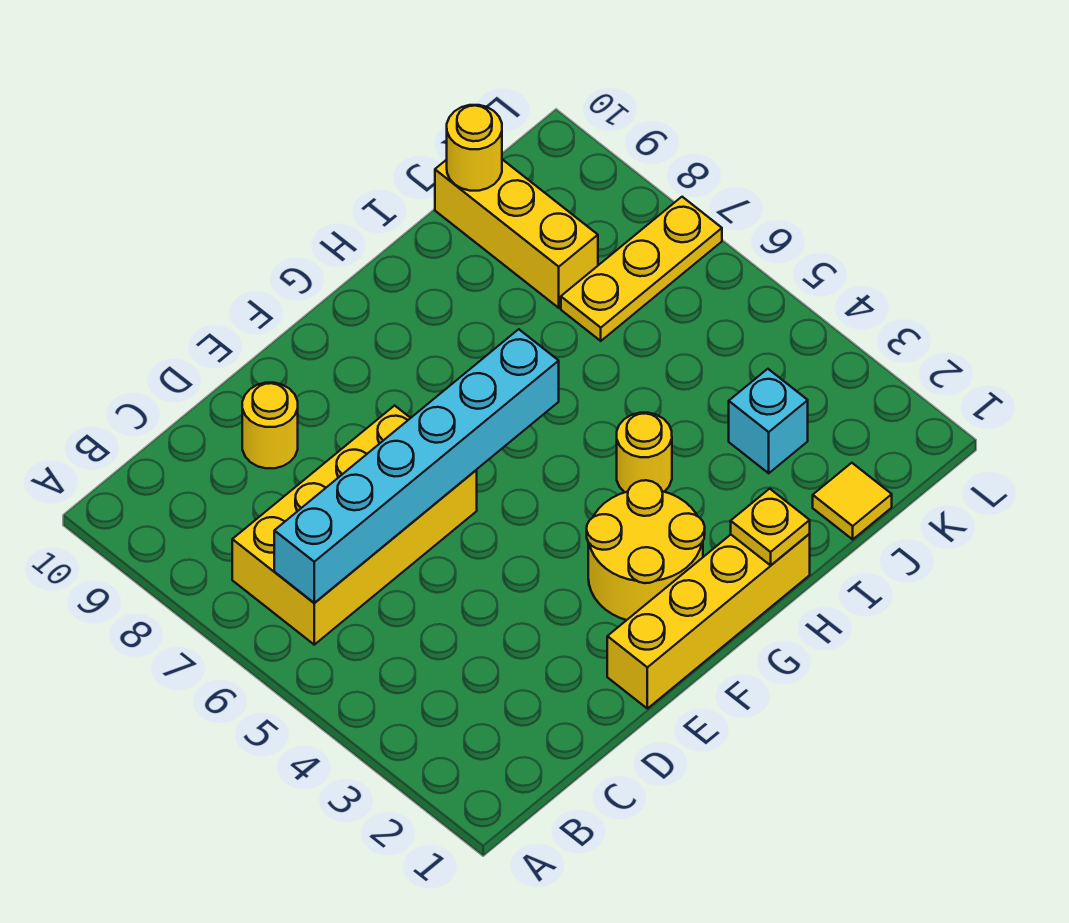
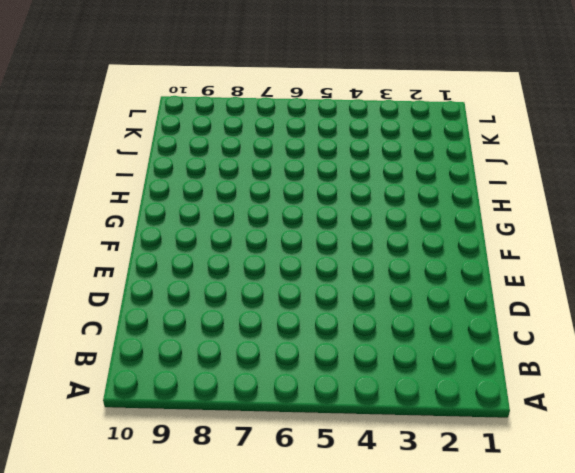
none -> yellow brick B6:E7 level 1
none -> yellow round brick D9 level 1
none -> yellow brick E1:H1 level 1

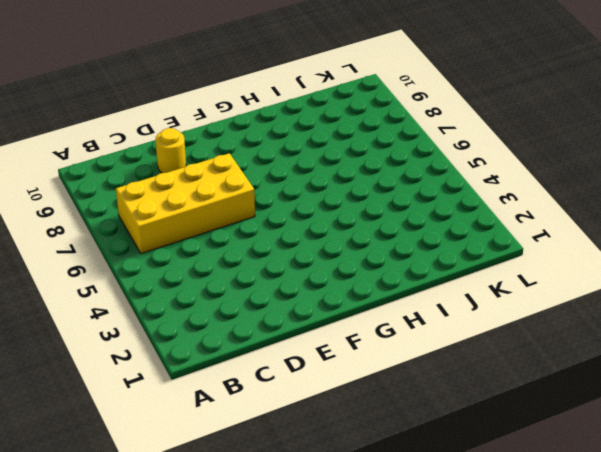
none -> yellow brick E1:H1 level 1
none -> yellow round brick F2:G3 level 1
none -> yellow round brick H4 level 1

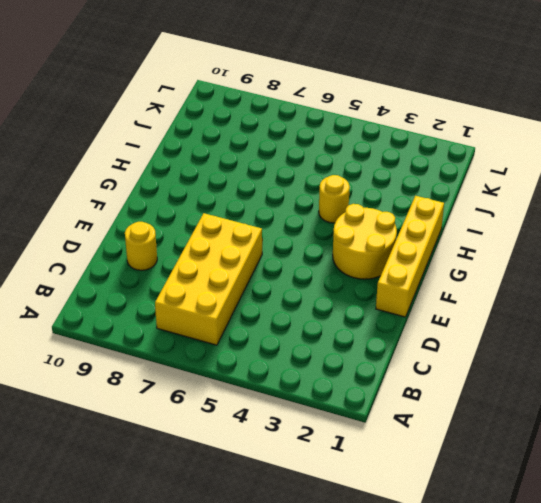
none -> yellow tile J1 level 1
none -> cyan brick J3 level 1
none -> yellow plate J7:L7 level 1

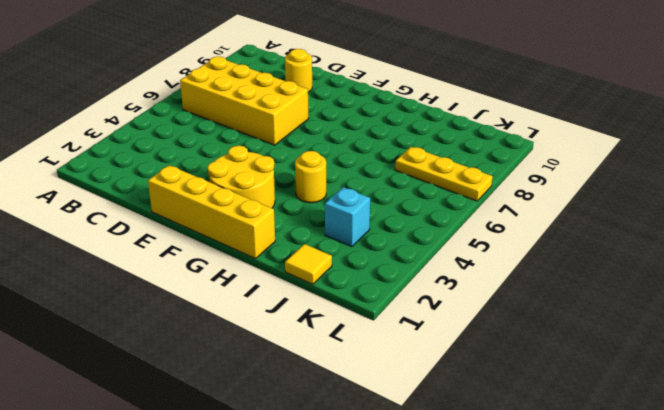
none -> yellow brick J8:J10 level 1
none -> cyan brick B6:G6 level 2
none -> yellow plate H1 level 2

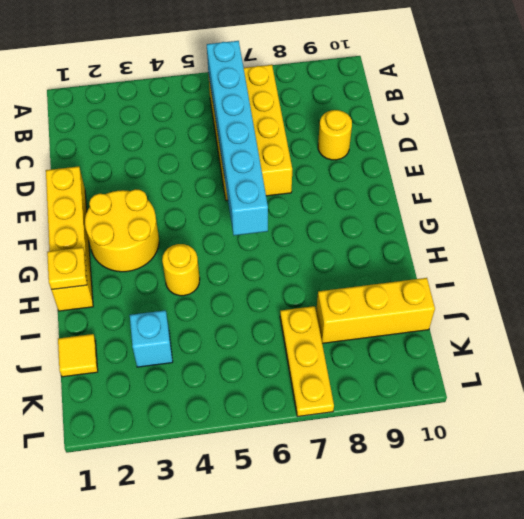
none -> yellow round brick J10 level 2

